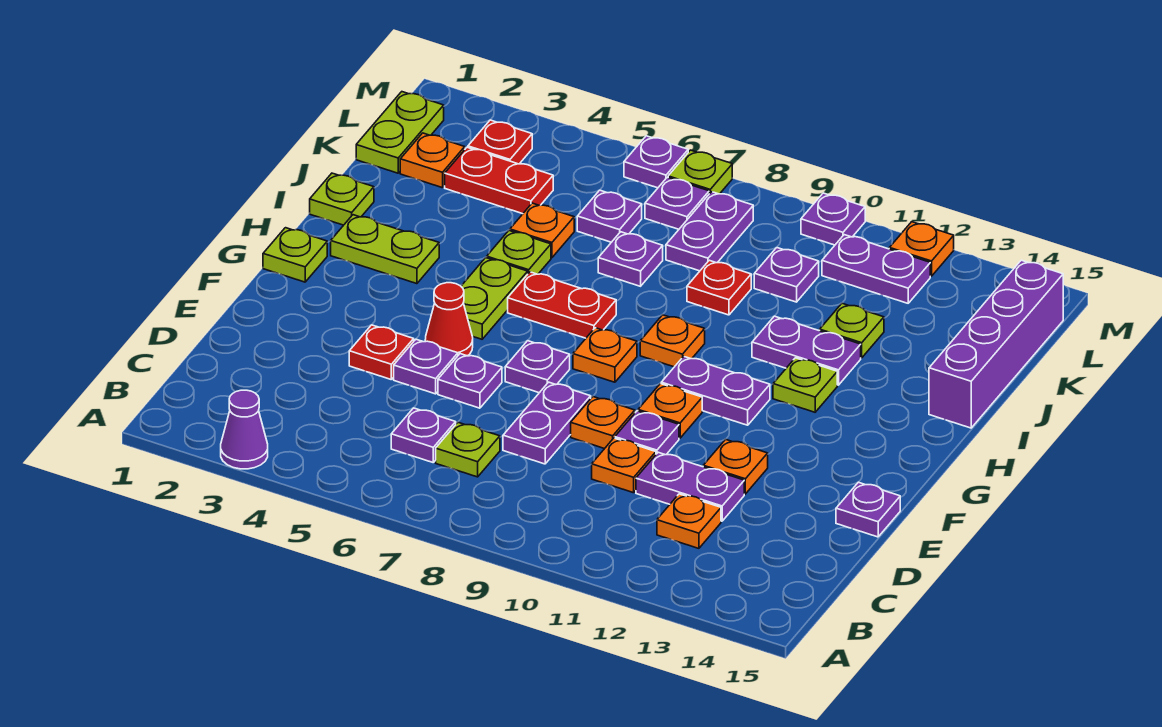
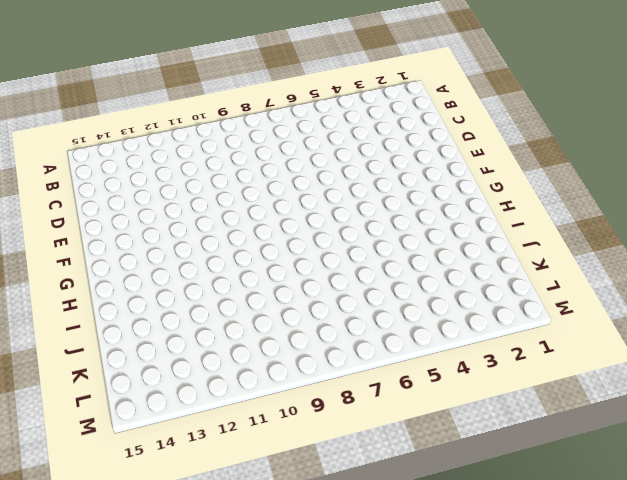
none -> purple cone A3 level 1
none -> purple plate C6 level 1
none -> lime plate C7 level 1
none -> orange plate C12 level 1

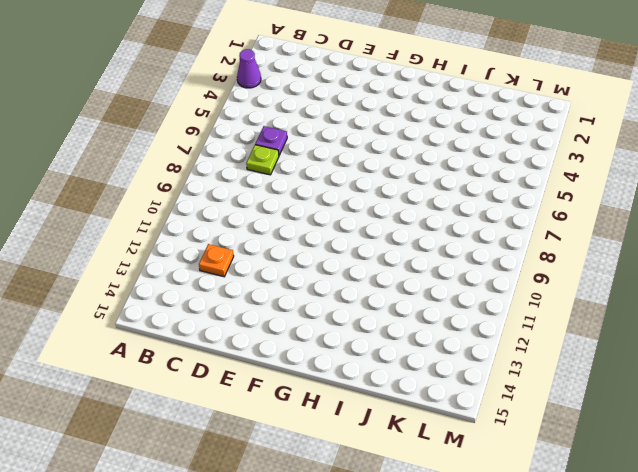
none -> purple plate D8:E8 level 1
none -> orange plate D10 level 1
none -> purple plate D11:D12 level 1
none -> red plate E4 level 1

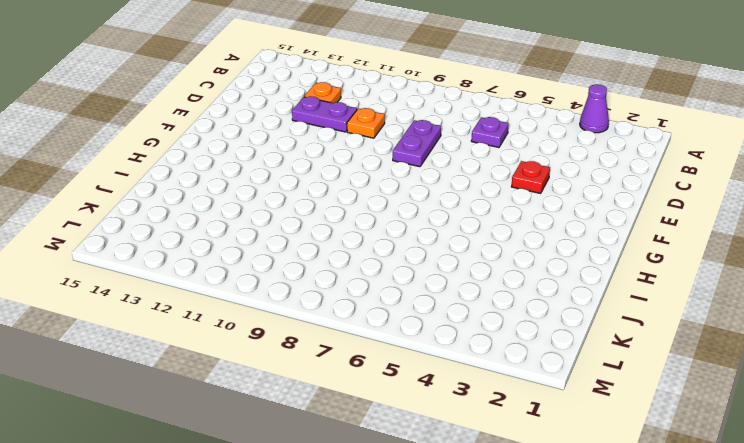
none -> lime plate C7 level 1
none -> purple plate E5 level 1
none -> purple plate E6 level 1
none -> orange plate E9 level 1

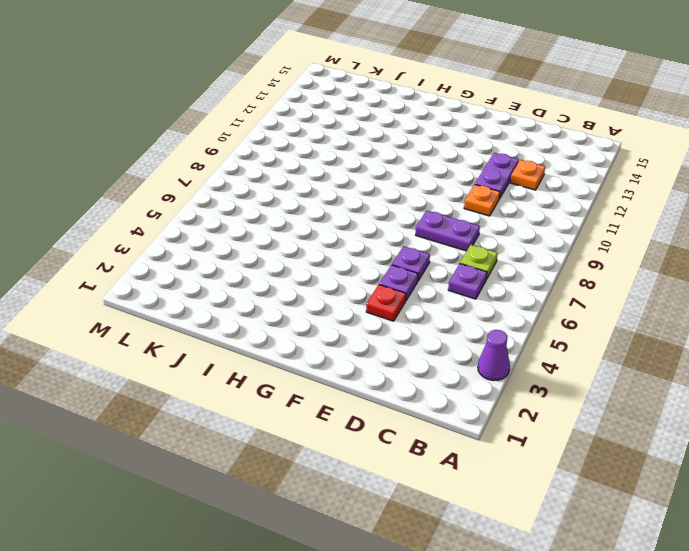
none -> orange plate E9 level 1
none -> purple plate E10 level 1
none -> orange plate E12 level 1
none -> purple plate E15 level 1

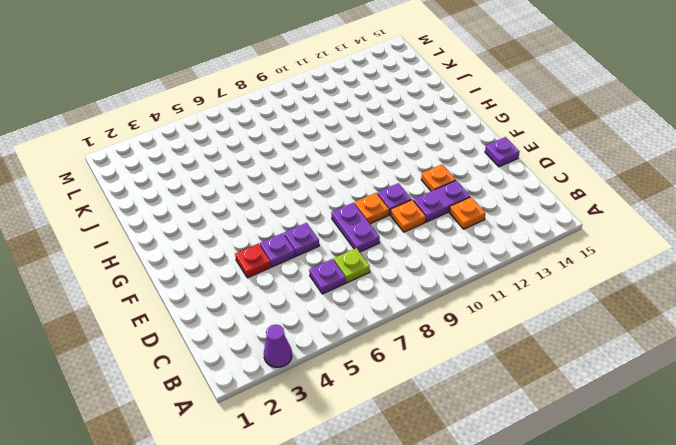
none -> red cone F5 level 1
none -> purple plate F7 level 1
none -> orange plate F10 level 1
none -> lime plate G1 level 1

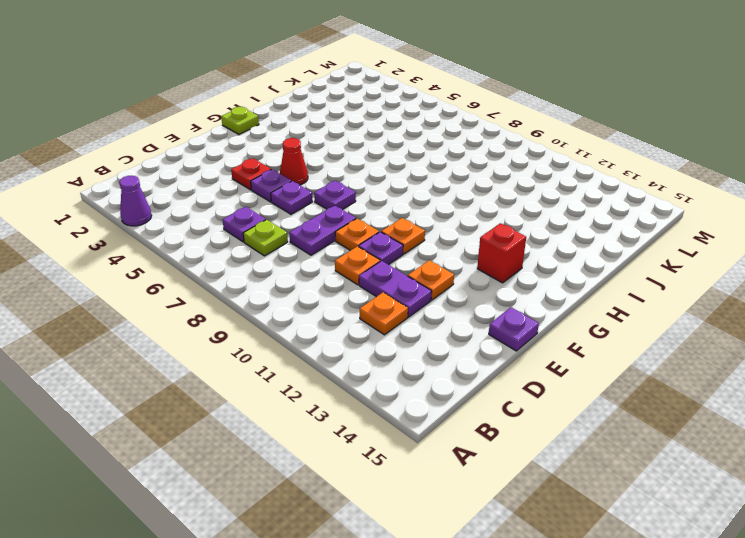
red brick G13 level 1 -> none
none -> lime plate G5:H5 level 1
none -> orange plate G8 level 1
none -> purple plate G10:G11 level 1
none -> lime plate H2:H3 level 1

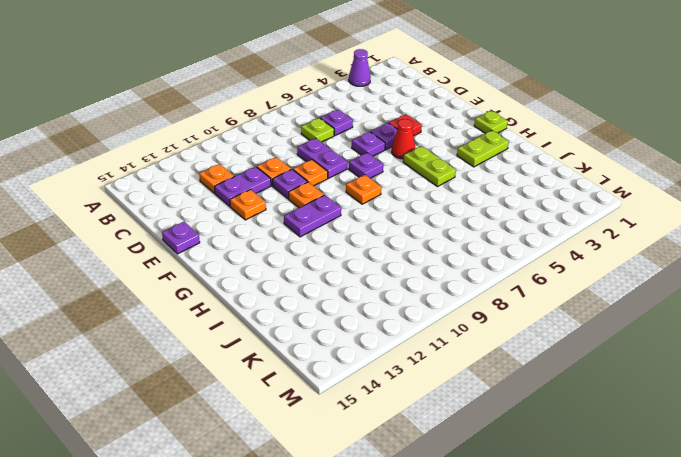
none -> red plate H6:H7 level 1
none -> orange plate H9 level 1
none -> lime plate H12 level 1
none -> lime plate I1 level 1

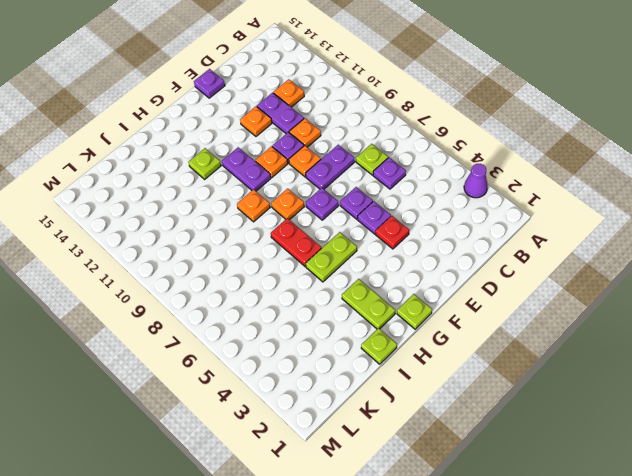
none -> red cone F5 level 1
none -> lime plate I5 level 1
none -> purple plate I11:I12 level 1
none -> purple brick I15:L15 level 1

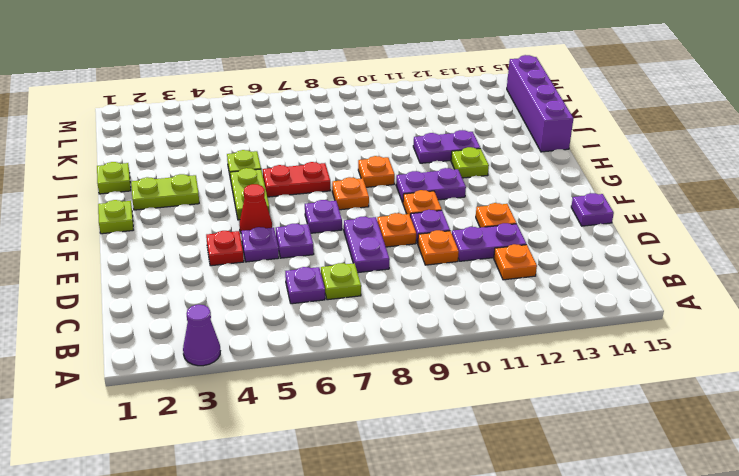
none -> orange plate J5 level 1
none -> purple plate J7 level 1
none -> red plate J9 level 1
none -> lime plate J12 level 1

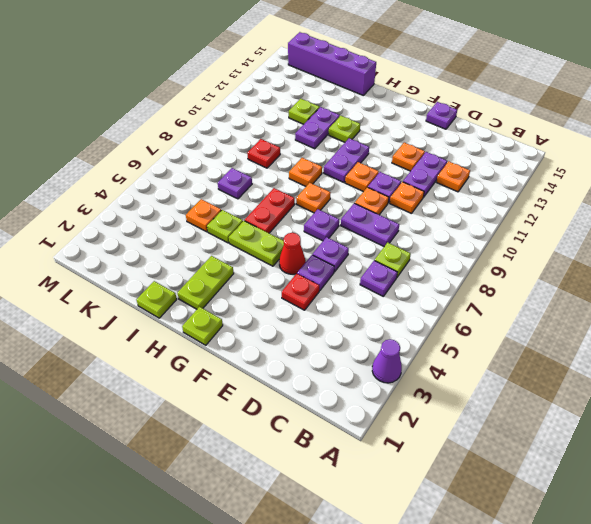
none -> lime plate K1:L1 level 1
none -> orange plate K2 level 1
none -> red plate K3:K4 level 1
none -> purple plate K6 level 1

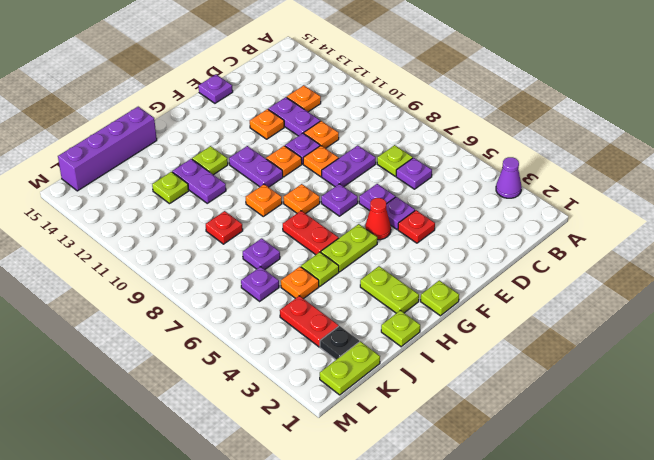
black plate K2 level 1 -> orange plate K2 level 1
none -> purple plate K8:L8 level 1
none -> purple plate K10 level 1
none -> red plate L3 level 1
none -> purple plate L7 level 1

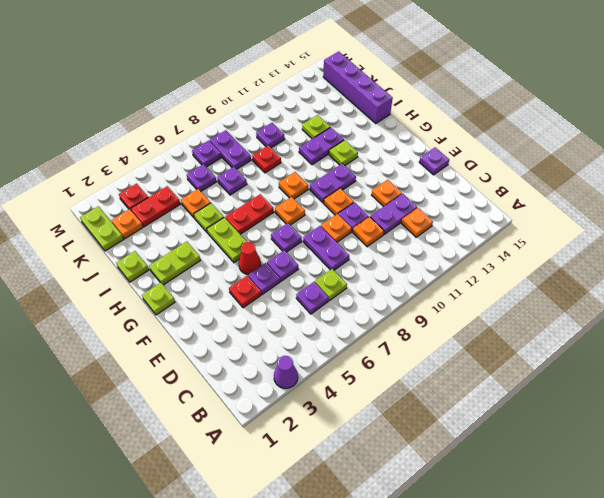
none -> purple plate L11:L12 level 1
none -> purple plate M6 level 1
none -> lime plate M7 level 1
none -> purple plate M10 level 1

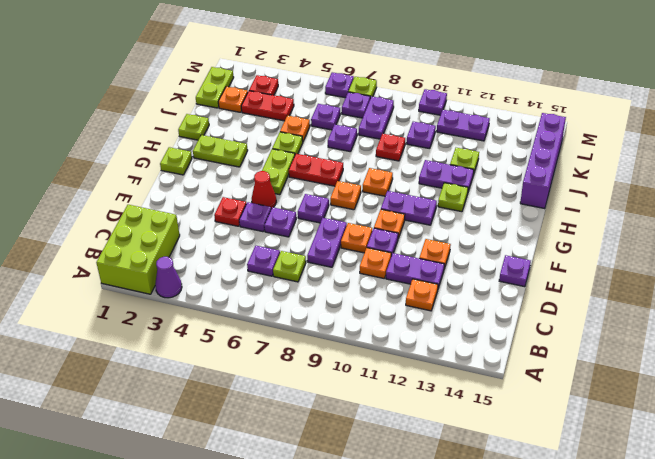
lime brick A1:C2 level 1 -> none
none -> orange plate M12 level 1

